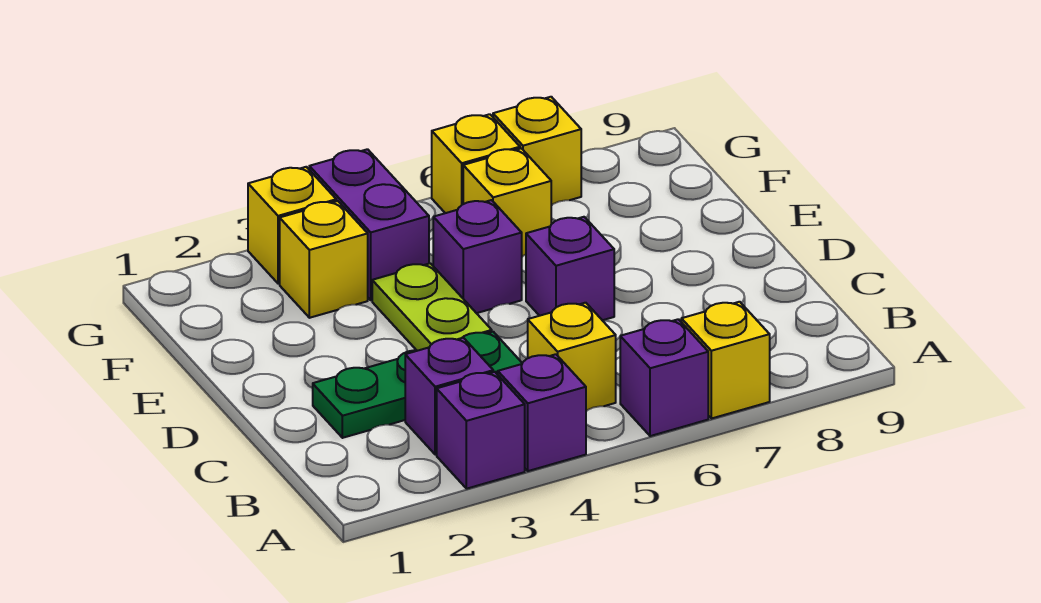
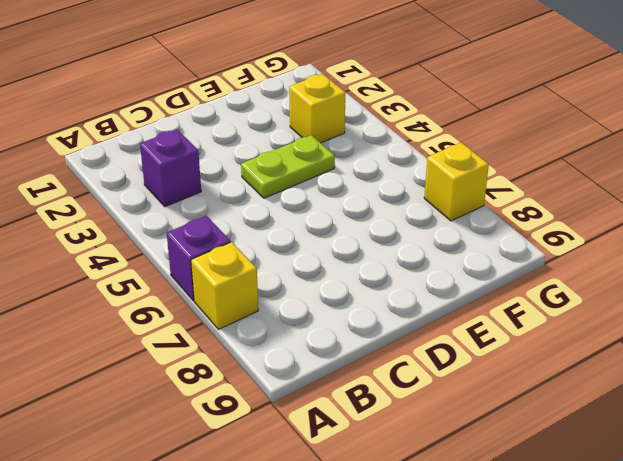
none -> purple brick A3 level 1
none -> purple brick A4 level 1
none -> yellow brick B5 level 1

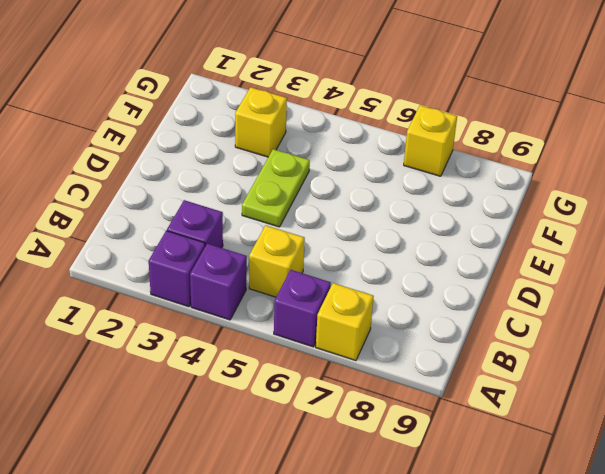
none -> green plate C2:C4 level 1
none -> purple brick D6 level 1
none -> purple brick E5 level 1

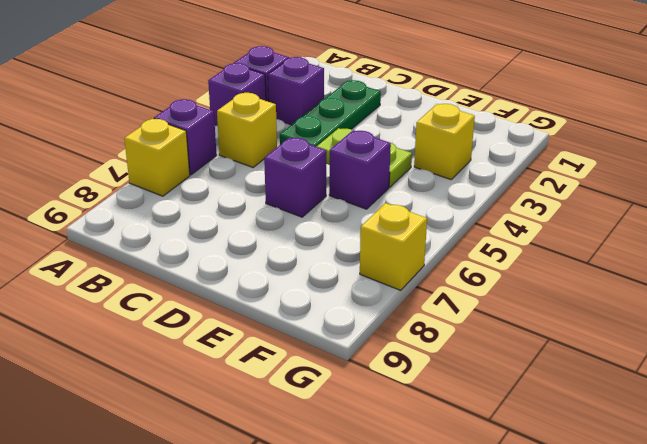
none -> purple brick F4:G4 level 1
none -> yellow brick F6 level 1
none -> yellow brick G3 level 1

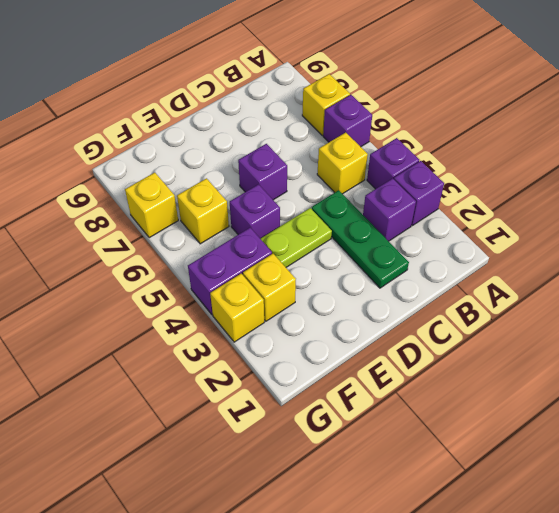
none -> yellow brick G6 level 1

